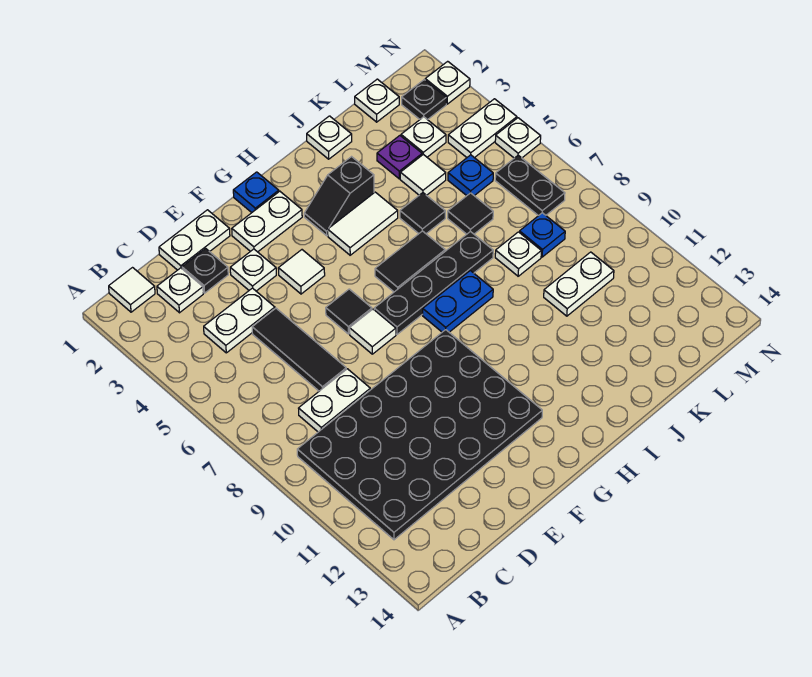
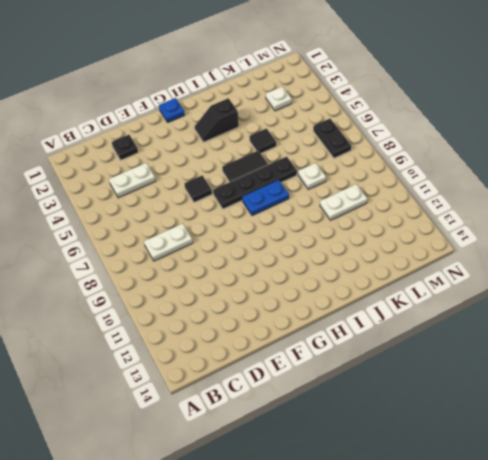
none -> white tile B1 level 1
none -> black plate B9:G12 level 1
none -> white plate C2 level 1
none -> white plate D1:E1 level 1

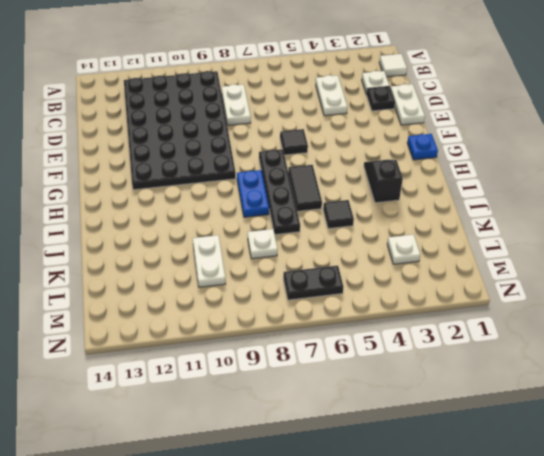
none -> black tile D5:D7 level 1
none -> white plate E3 level 1
none -> white plate F2:G2 level 1
none -> white tile F4 level 1

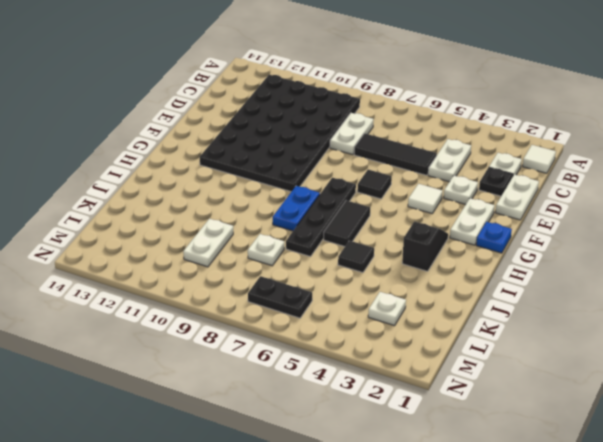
none -> white tile F7 level 1
none -> white tile H4:I4 level 1
none -> white plate J1 level 1
none -> purple plate K3 level 1

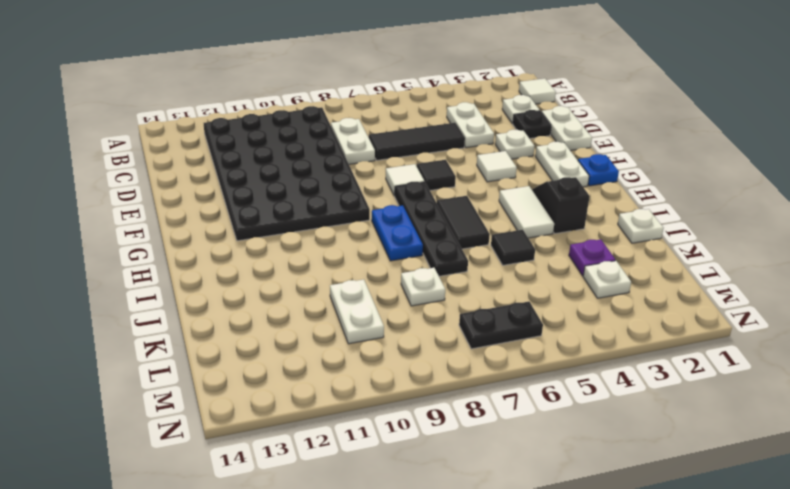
none -> white tile K4 level 1
none -> black tile K6 level 1
none -> white plate L1 level 1
none -> blue plate L5 level 1

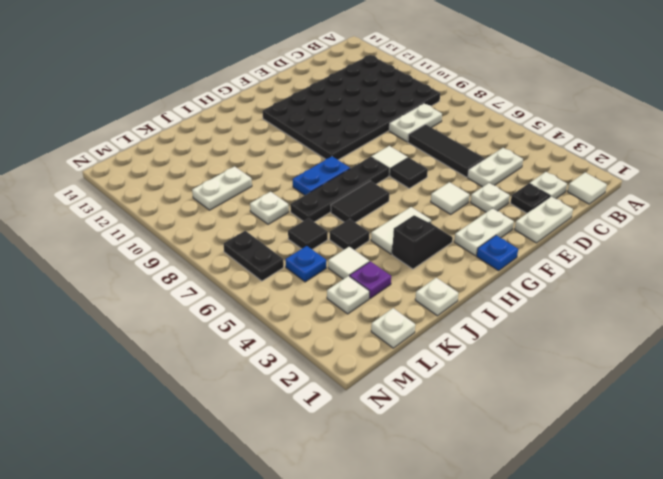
none -> blue plate L8 level 1
none -> black plate M2 level 1
none -> white plate M4:N4 level 1
none -> white plate N2 level 1

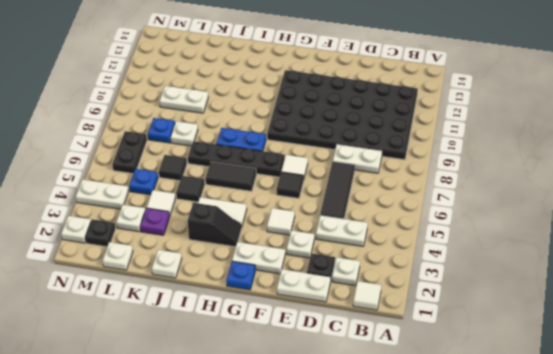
none -> white plate N5 level 1

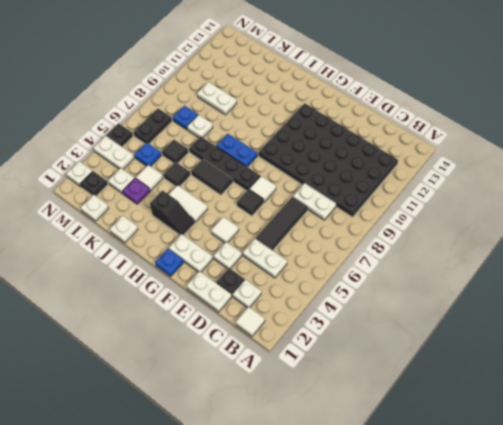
black plate N5 level 1 -> white plate N5 level 1

